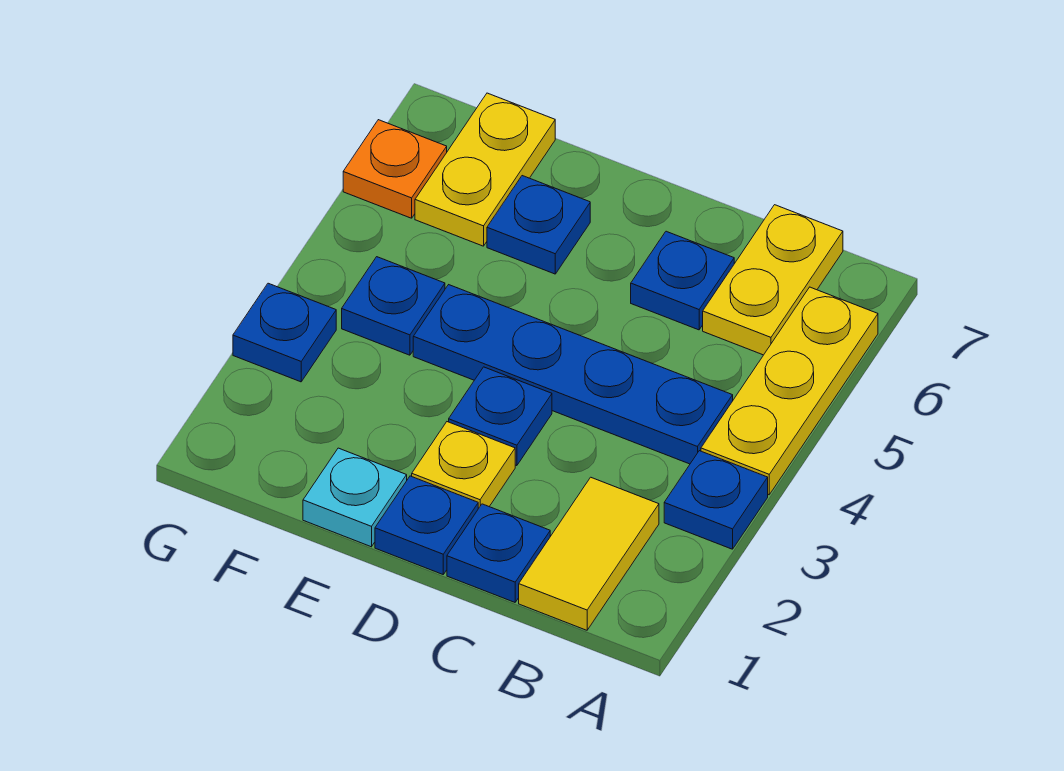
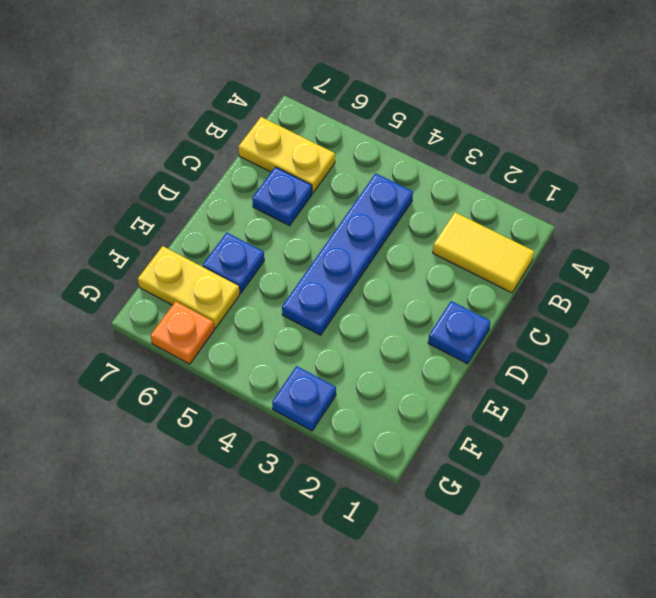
none -> blue plate A3 level 1
none -> yellow plate A4:A6 level 1
none -> blue plate C1 level 1

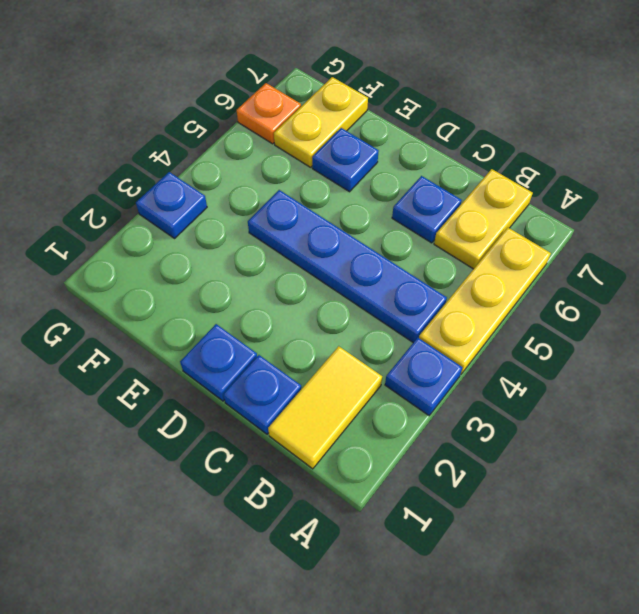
none -> yellow plate D2 level 1
none -> blue plate D3 level 1
none -> cyan plate E1 level 1

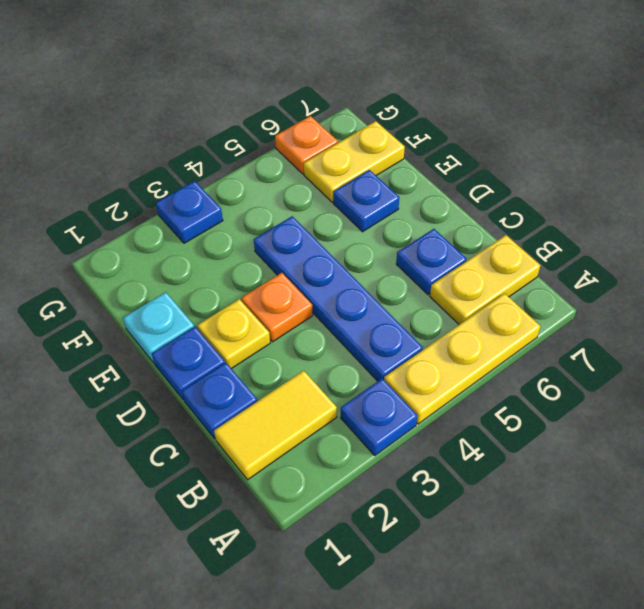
orange plate D3 level 1 -> blue plate D3 level 1
none -> blue plate F4 level 1

